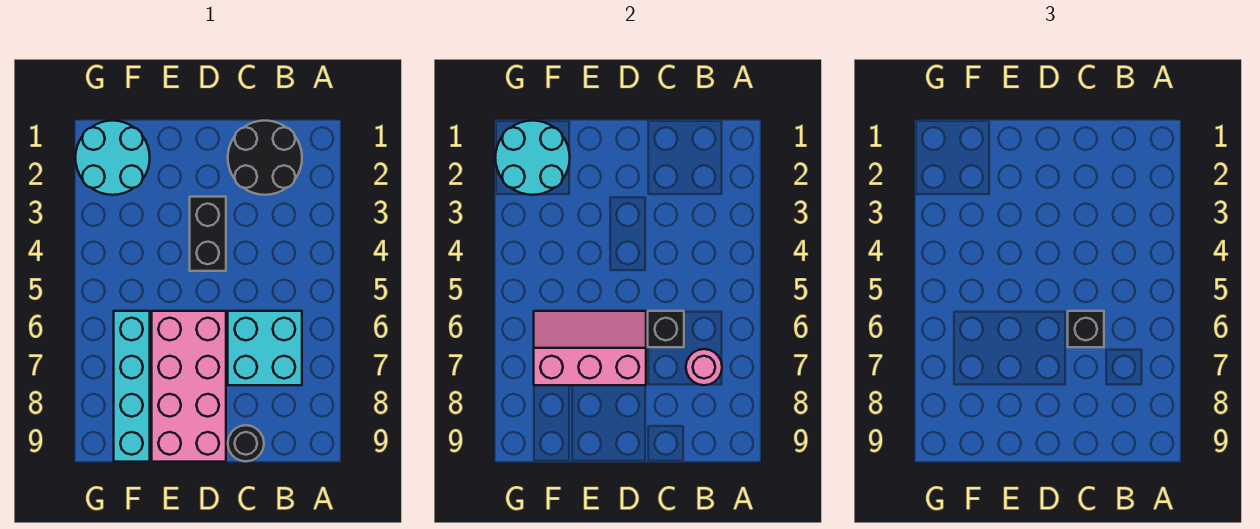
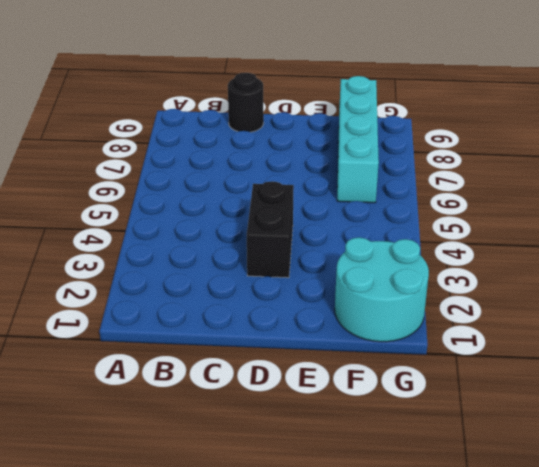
none -> black round brick B1:C2 level 1
none -> cyan brick B6:C7 level 1
none -> pink brick D6:E9 level 1

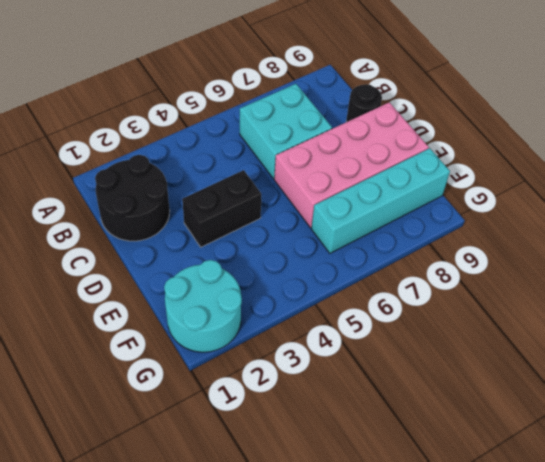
none -> pink round brick B7 level 2
none -> black brick C6 level 2
none -> pink slope D6:F7 level 2 top 7

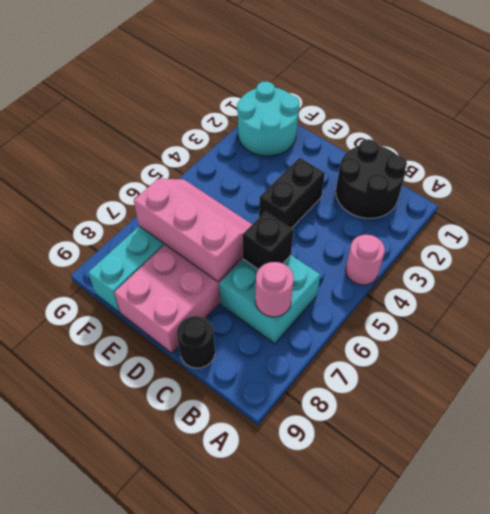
pink round brick A4 level 1 -> none
none -> cyan round brick F1:G2 level 2
none -> black brick C6 level 3

